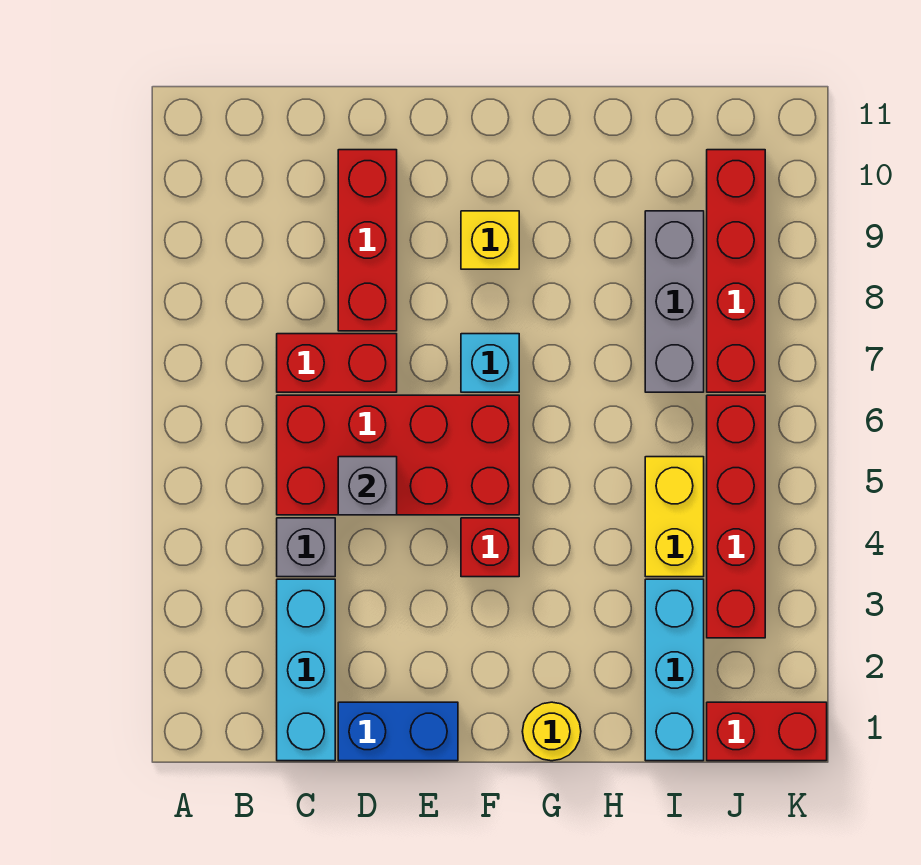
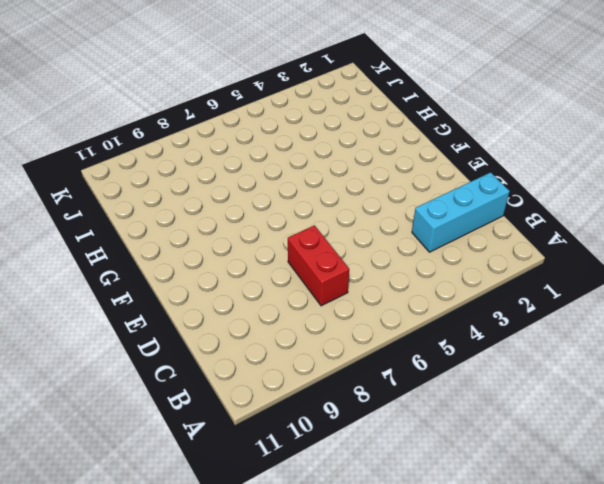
none -> grey brick C4 level 1
none -> red brick C5:F6 level 1
none -> blue brick D1:E1 level 1

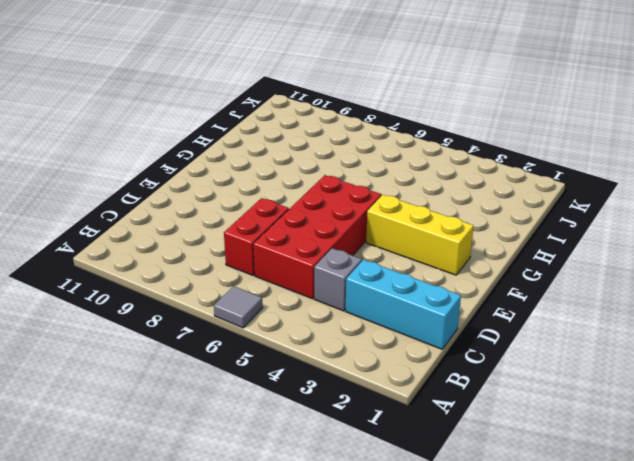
grey tile A6 level 1 -> none
yellow brick F2:F4 level 1 -> red brick F4 level 1
none -> blue brick D1:E1 level 1
none -> red brick D8:D10 level 1
none -> cyan brick F7 level 1

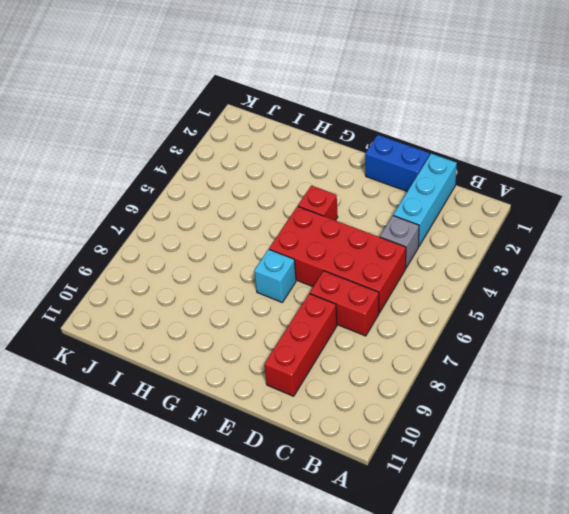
none -> yellow brick F9 level 1
none -> yellow round brick G1 level 1
none -> cyan brick I1:I3 level 1

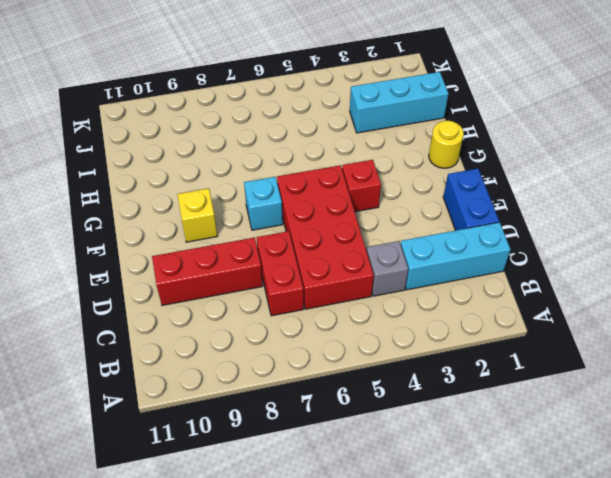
none -> yellow brick I4:I5 level 1
none -> grey brick I7:I9 level 1
none -> red brick J1:K1 level 1

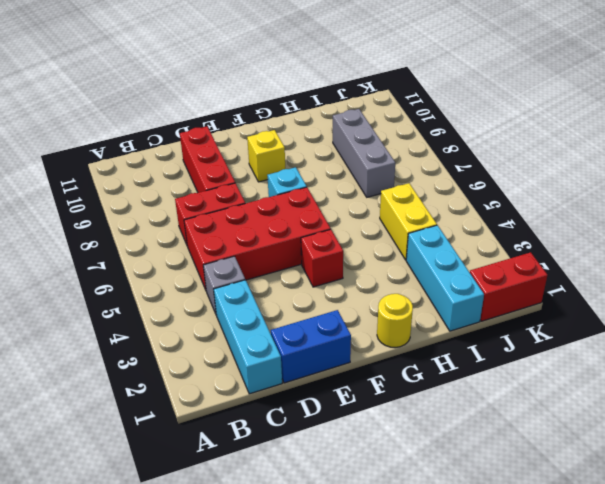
none -> red brick J3:J6 level 1
none -> red brick J7:J10 level 1
none -> grey brick D5 level 2

